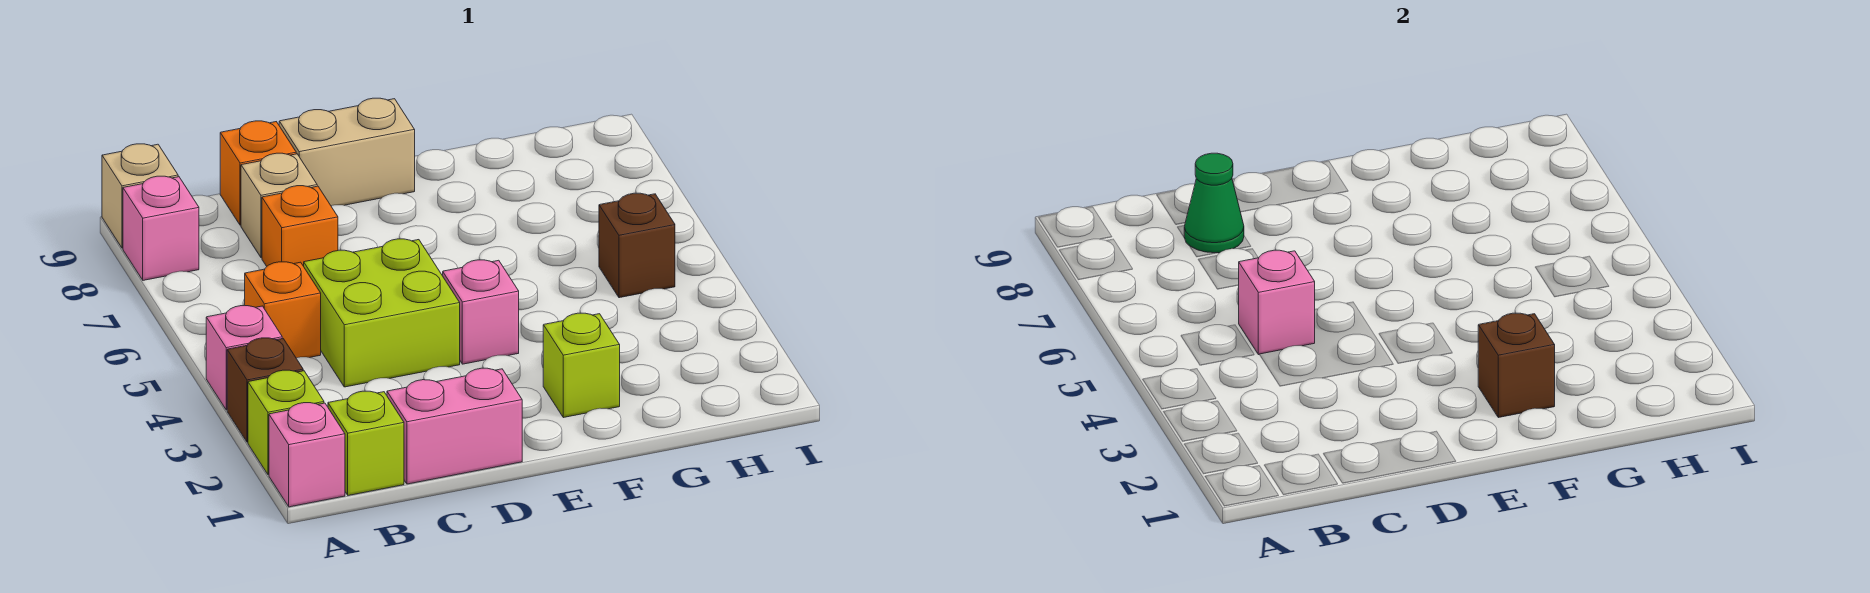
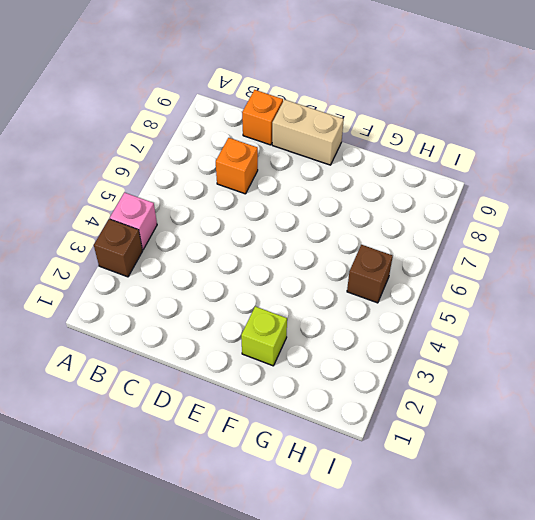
none -> pink brick A1 level 1
none -> lime brick A2 level 1
none -> pink brick A8 level 1

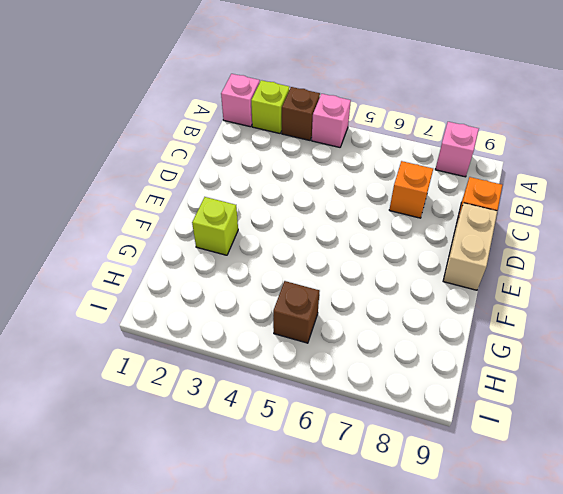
none -> tan brick A9 level 1
none -> lime brick B1 level 1
none -> orange brick B5 level 1

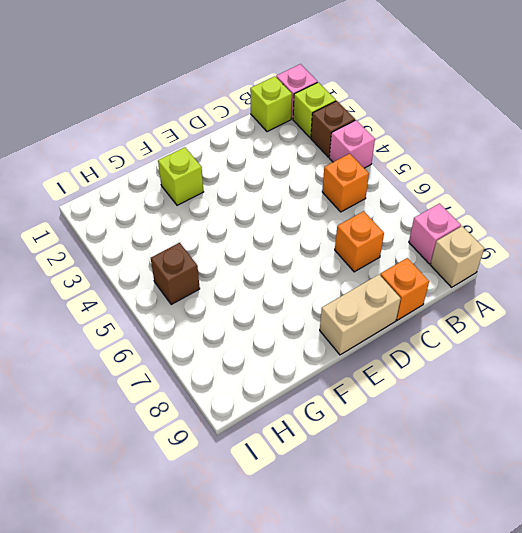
none -> pink brick C1:D1 level 1
none -> lime brick C4:D5 level 1
none -> tan brick C8 level 1

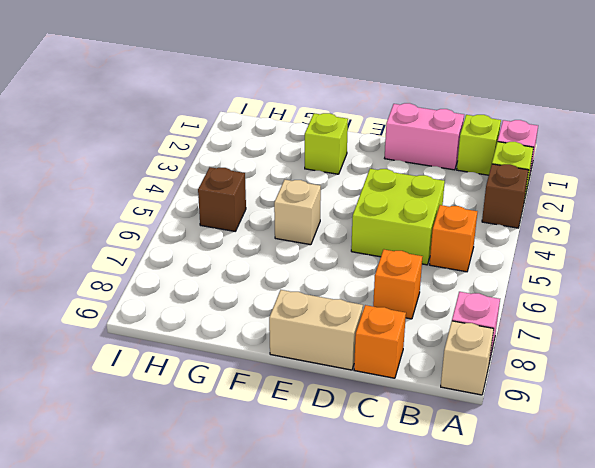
tan brick F5 level 1 -> tan brick C8 level 1
none -> pink brick A4 level 1
none -> pink brick E4 level 1
none -> pink brick C5 level 2

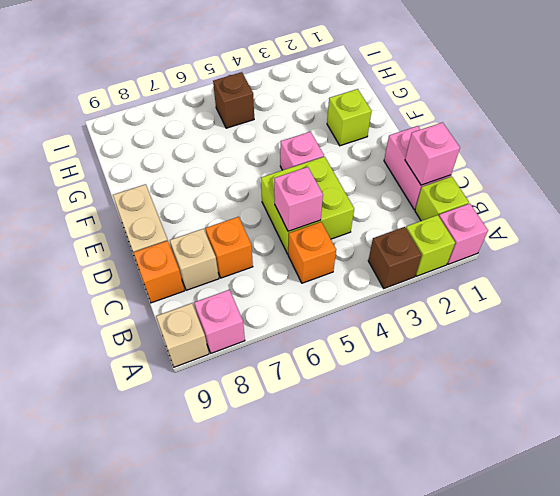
pink brick C1 level 2 -> pink brick A4 level 1
none -> green cone C8 level 2
none -> brown brick F2 level 2

